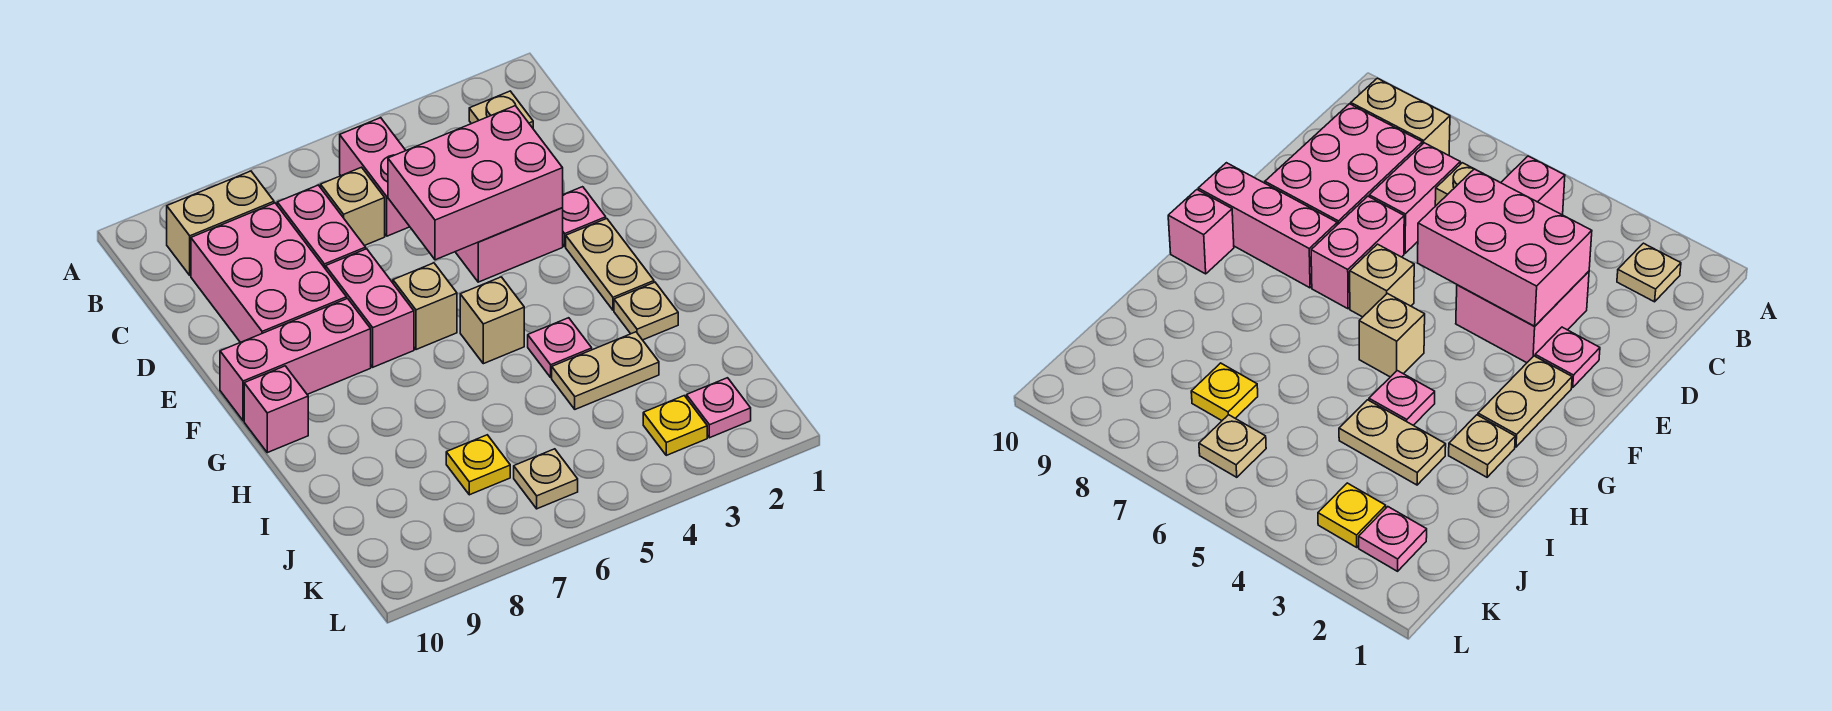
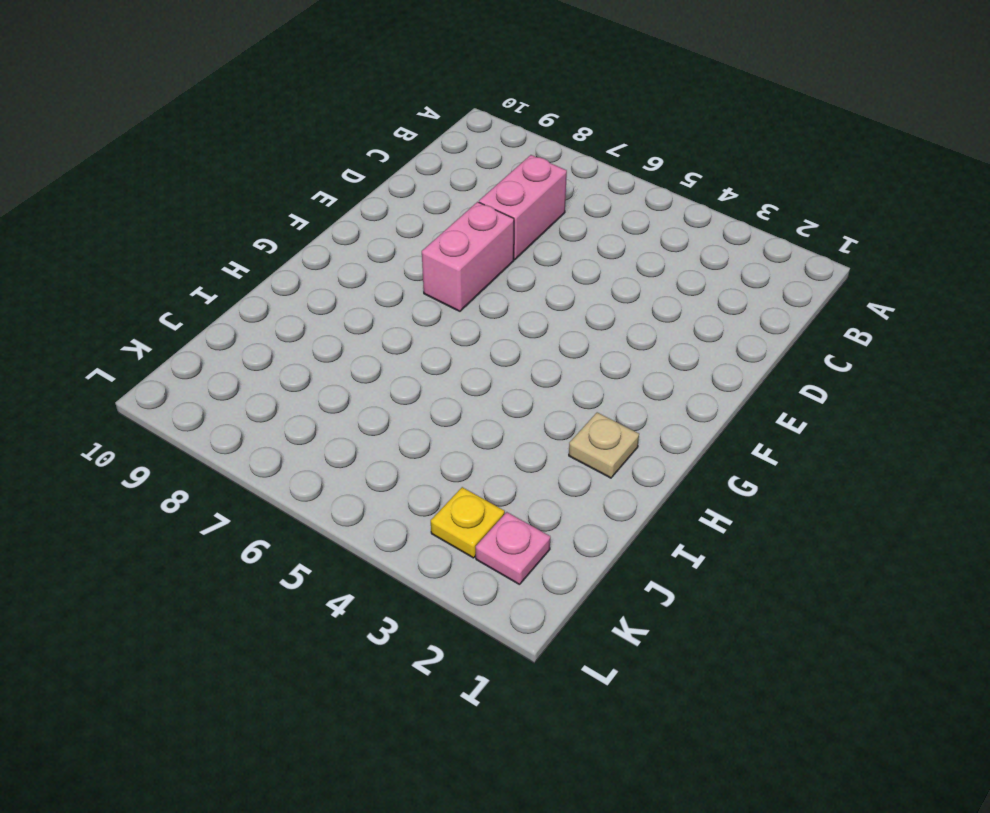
none -> tan plate B2 level 1
none -> pink brick B5:C5 level 1
none -> tan brick B8:B9 level 1

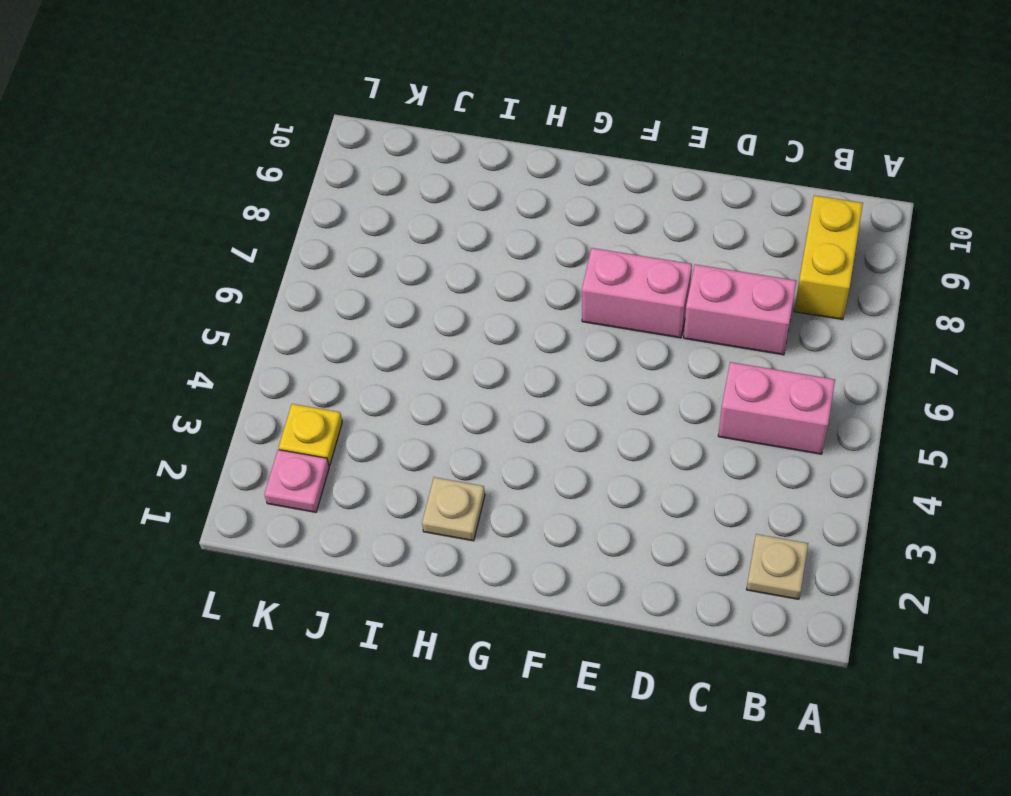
yellow brick B8:B9 level 1 -> tan brick B8:B9 level 1
none -> tan brick C6 level 1
none -> pink brick C8:E9 level 1
none -> pink brick D3:E4 level 1

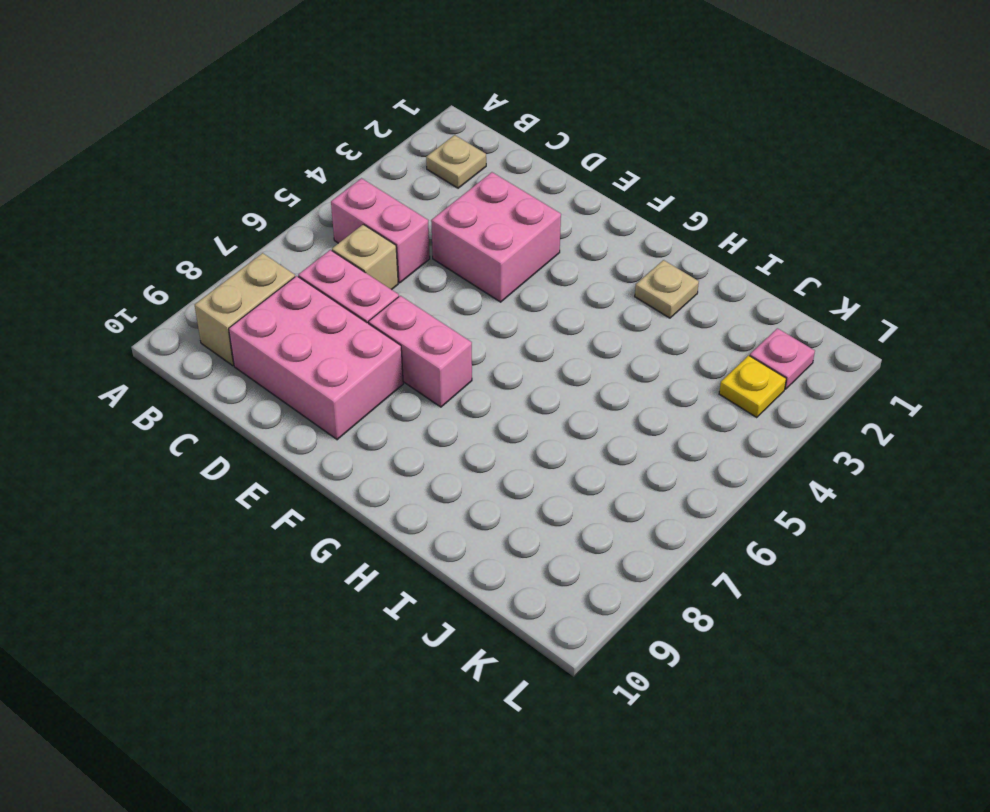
none -> pink plate E2 level 1
none -> tan plate F2:G2 level 1
none -> tan brick F6 level 1

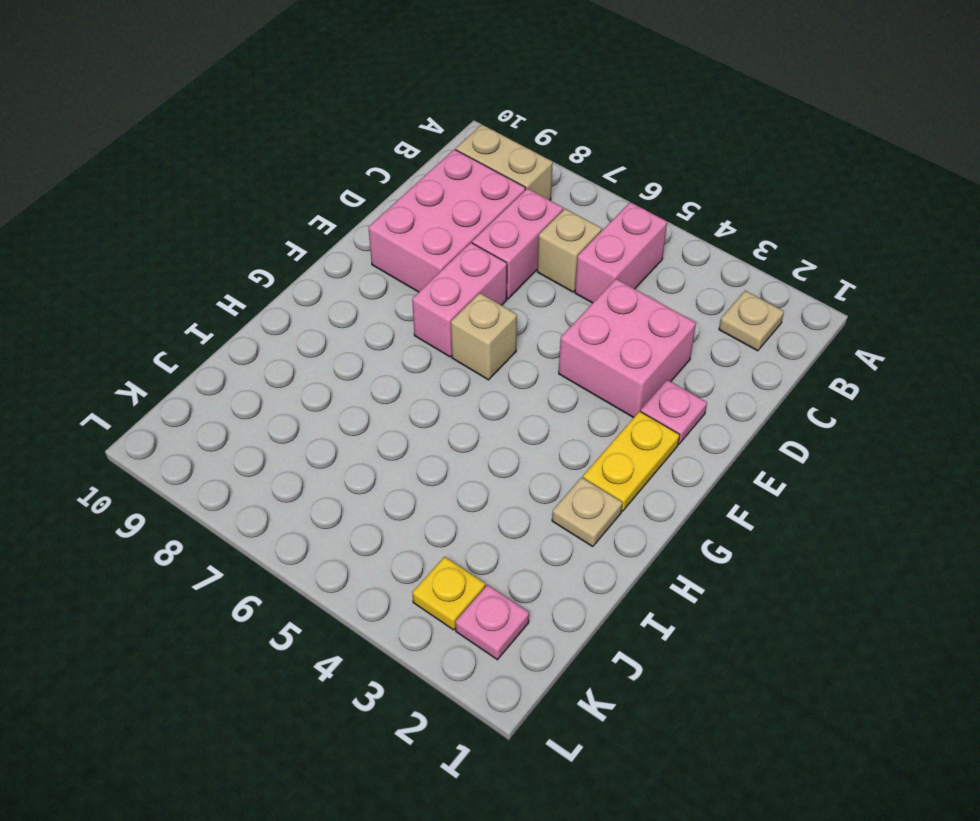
yellow plate F2:G2 level 1 -> tan plate F2:G2 level 1
none -> pink brick F8:F10 level 1
none -> tan brick G5 level 1
none -> pink brick G10 level 1

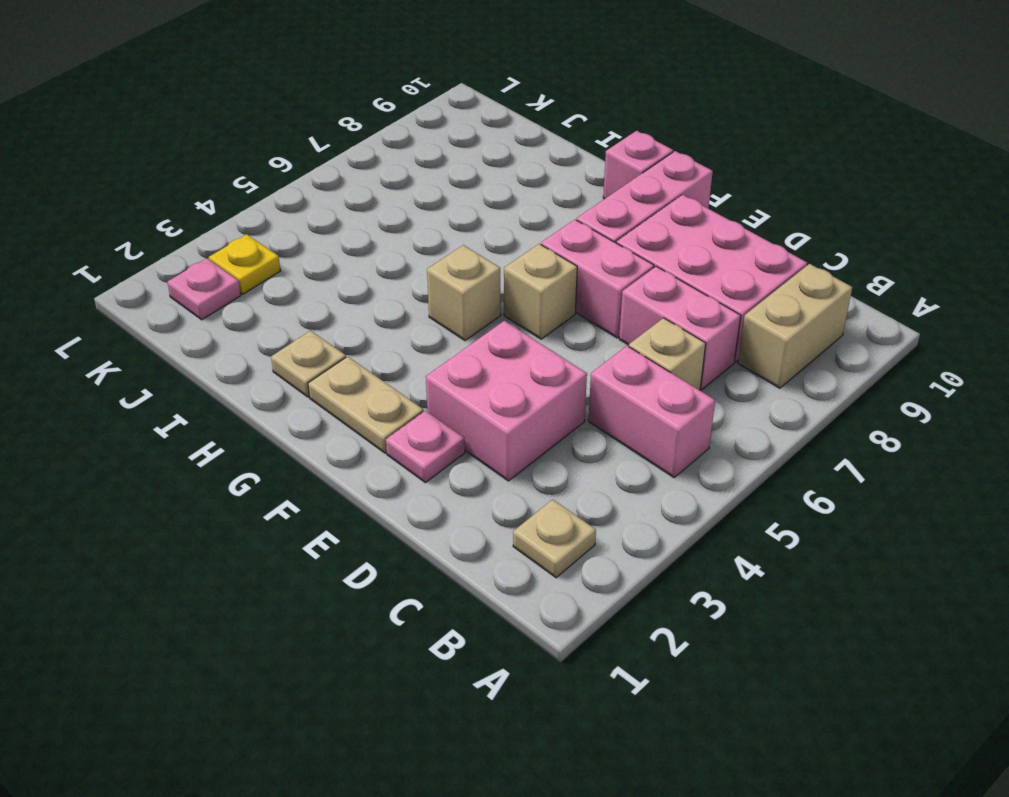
none -> pink plate H4 level 1
none -> tan plate I3:I4 level 1
none -> yellow plate J7 level 1

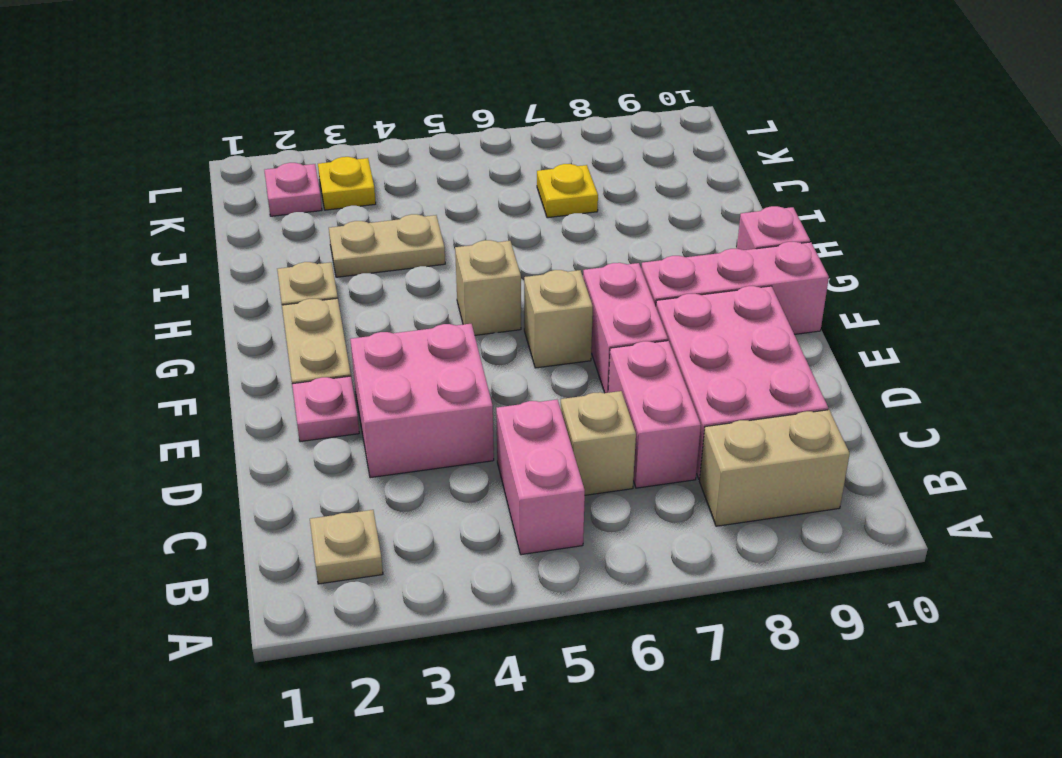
none -> pink plate H4 level 1
none -> tan plate K6 level 1
none -> pink brick D3:E5 level 2

